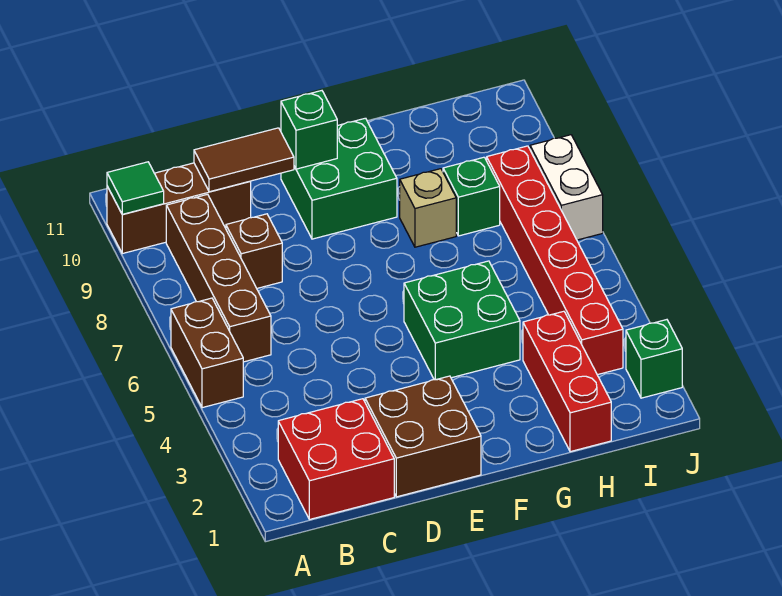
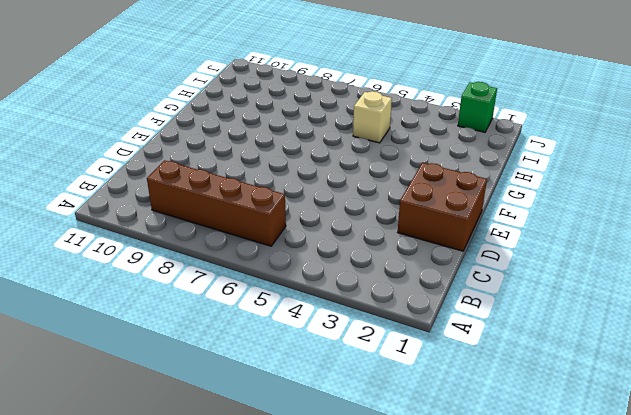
tan brick H5 level 1 -> tan brick G8 level 1
none -> brown brick A5:A6 level 1
none -> brown brick A10:C10 level 1
none -> red brick B1:C2 level 1

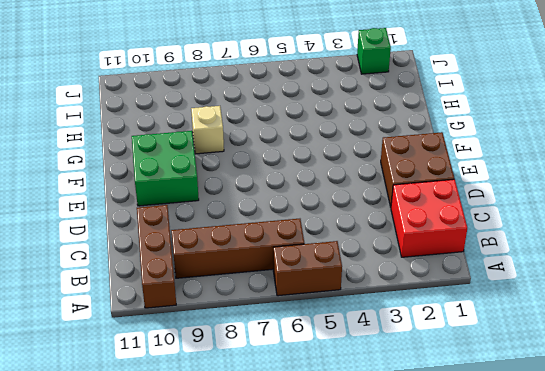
none -> brown brick C8 level 1
none -> green brick F4:G5 level 1
none -> red brick H1:H3 level 1

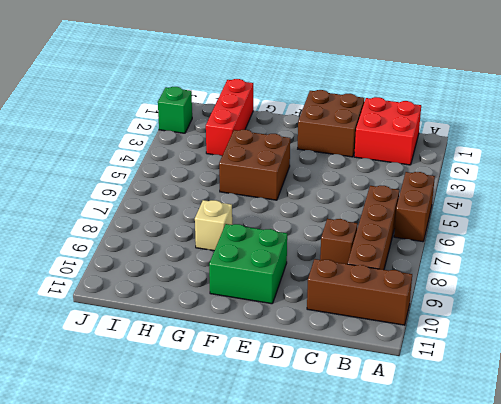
brown brick F4:G5 level 1 -> green brick F4:G5 level 1
none -> green brick H8 level 1
none -> red brick I3:I8 level 1
none -> white brick J7:J8 level 1

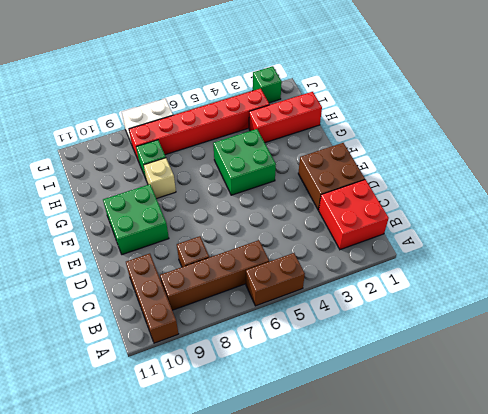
none -> green tile A10 level 2
none -> brown tile C10:D10 level 2
none -> green brick E10 level 2

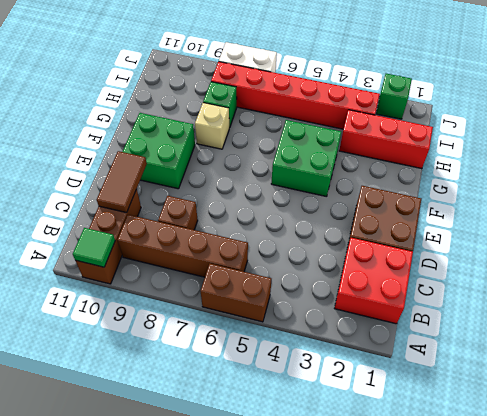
none -> green brick E10 level 2

